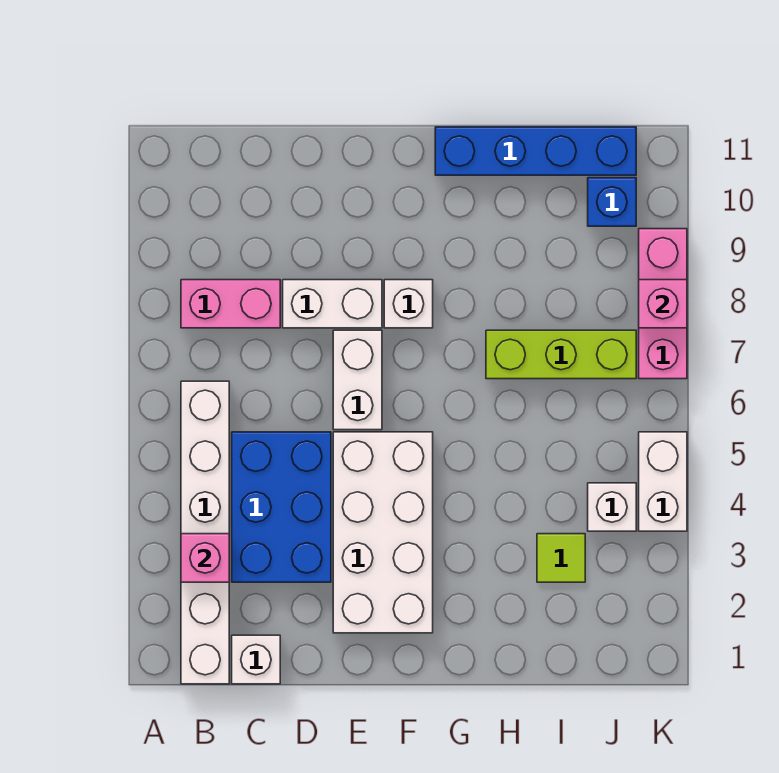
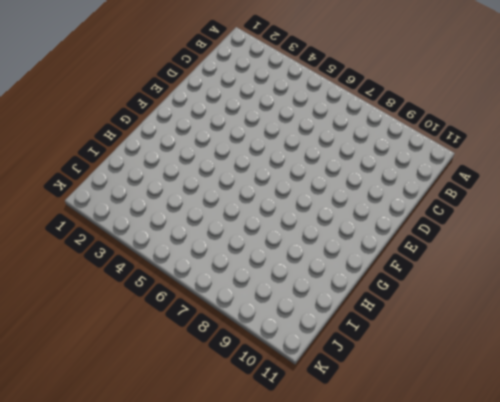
none -> white brick B1:B6 level 1
none -> pink brick B8:C8 level 1
none -> white brick C1 level 1

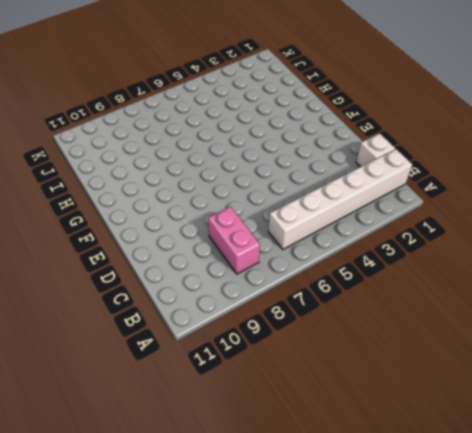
none -> blue brick C3:D5 level 1
none -> white brick D8:E8 level 1
none -> white brick E2:F5 level 1

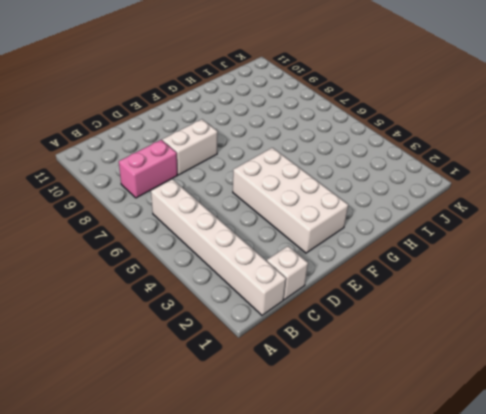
none -> blue brick C3:D5 level 1
none -> white brick E6:E7 level 1
none -> white brick F8 level 1

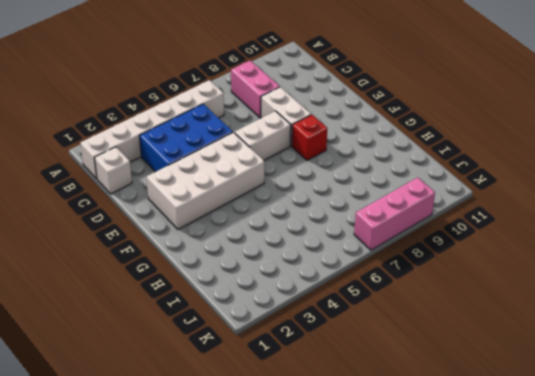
red brick F8 level 1 -> white brick F8 level 1
none -> blue brick G11:J11 level 1
none -> lime brick H7:J7 level 1
none -> lime tile I3 level 1

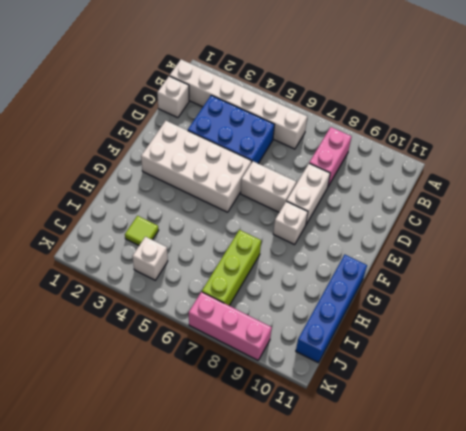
none -> blue brick J10 level 1
none -> white brick K4:K5 level 1
none -> pink brick B3 level 2

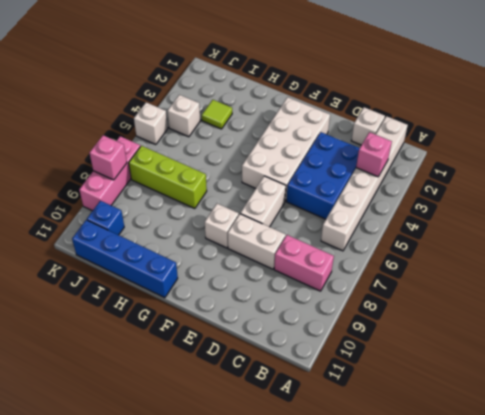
white brick K5 level 1 -> white brick K4:K5 level 1

